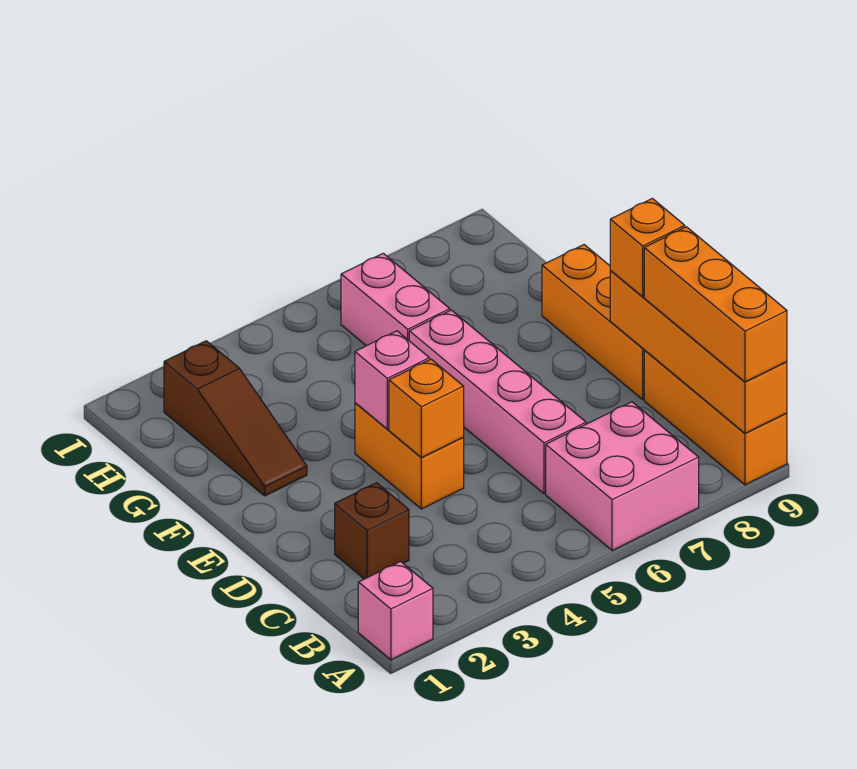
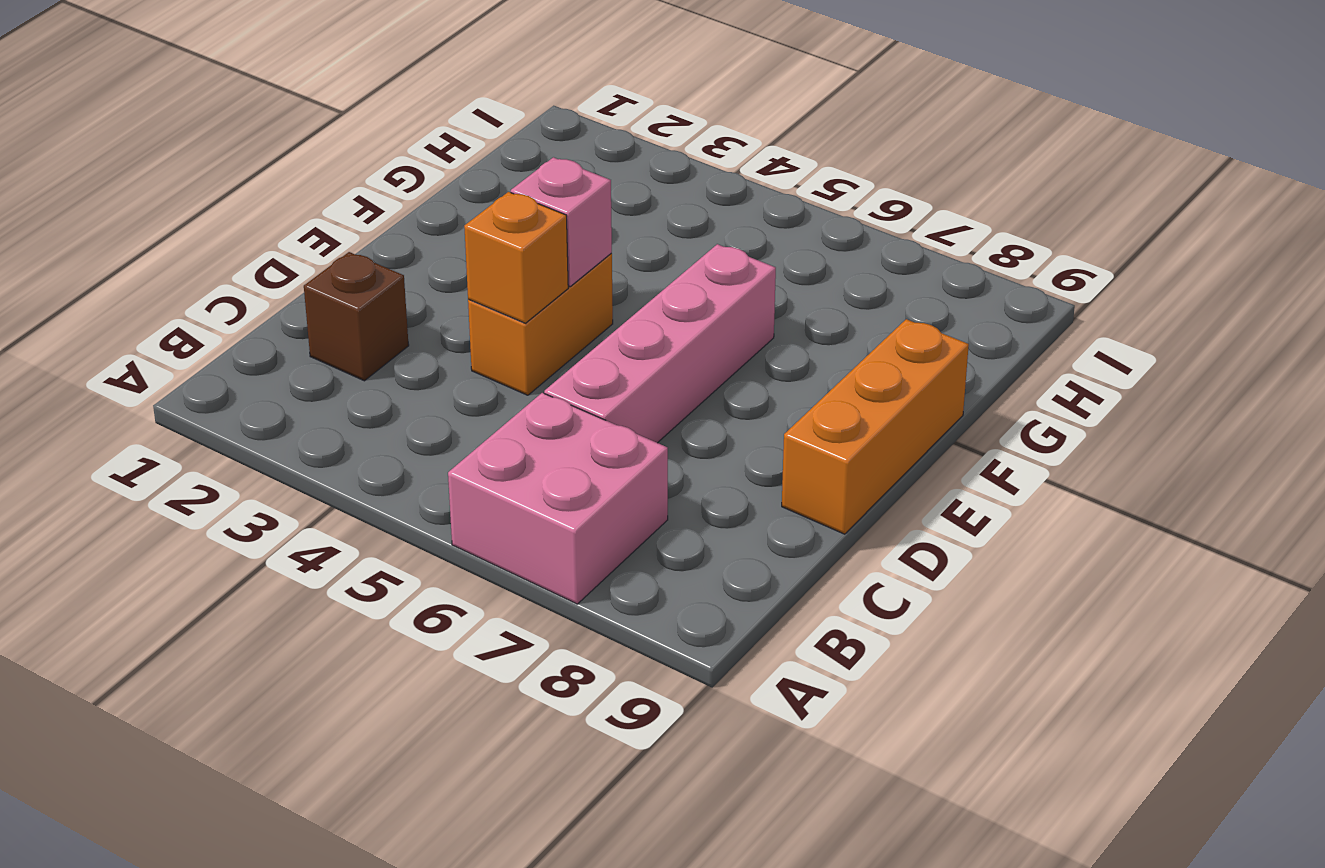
none -> pink brick A1 level 1
none -> orange brick A9:C9 level 1
none -> brown slope F2:H2 level 1 top H

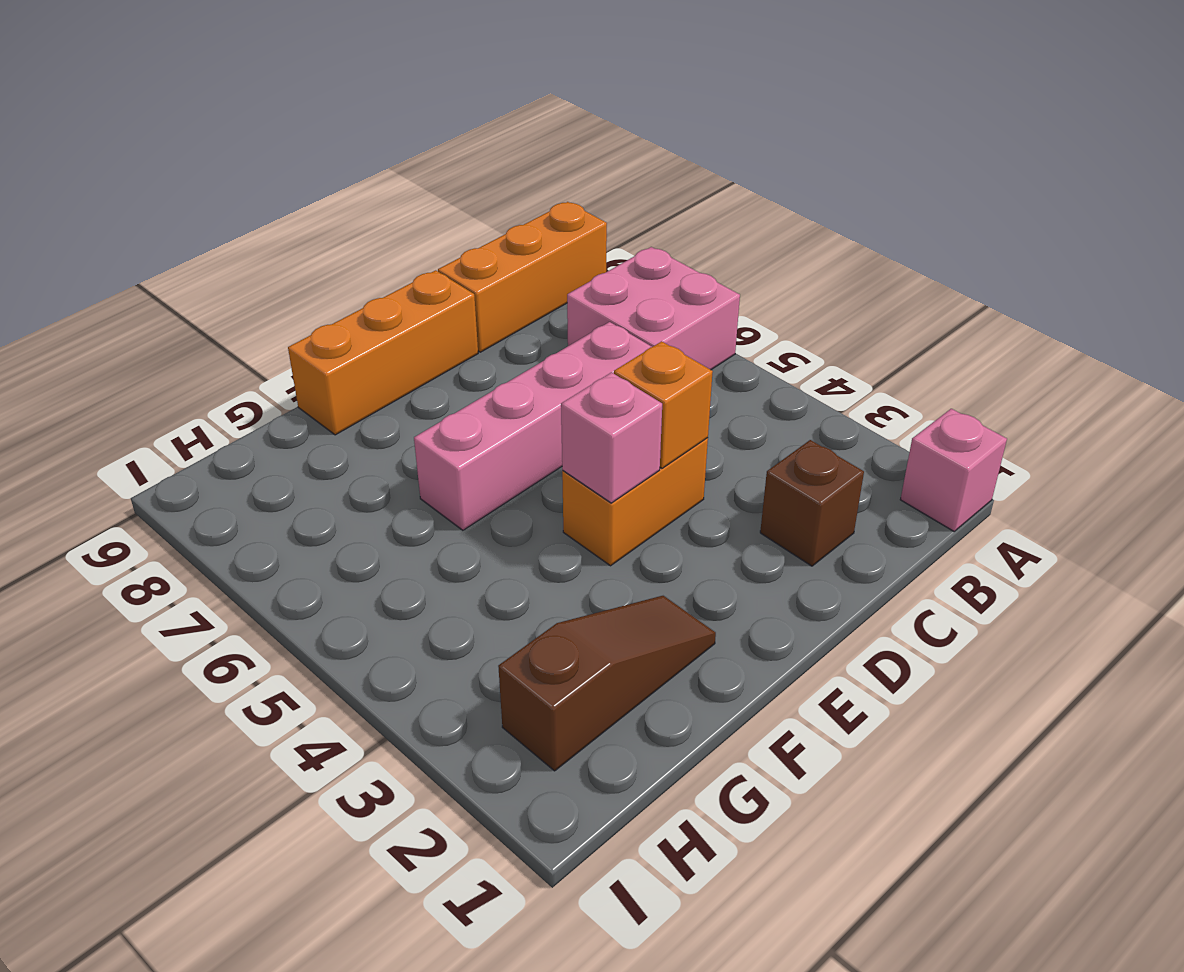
none -> pink brick G6:H6 level 1
none -> orange brick A9:D9 level 2
none -> orange brick A9:C9 level 3

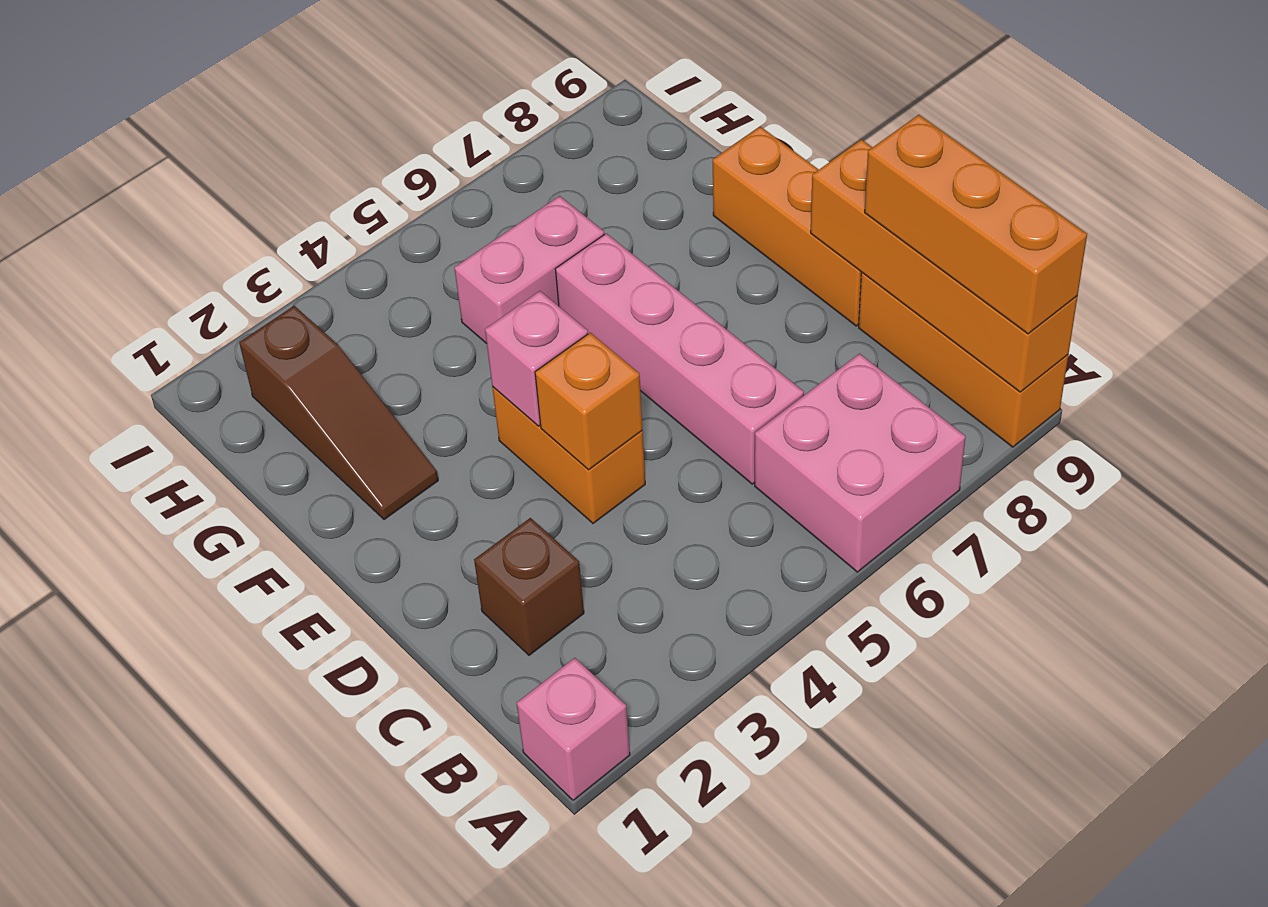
pink brick G5:G6 level 1 -> pink brick G6:H6 level 1
none -> orange brick D9 level 3

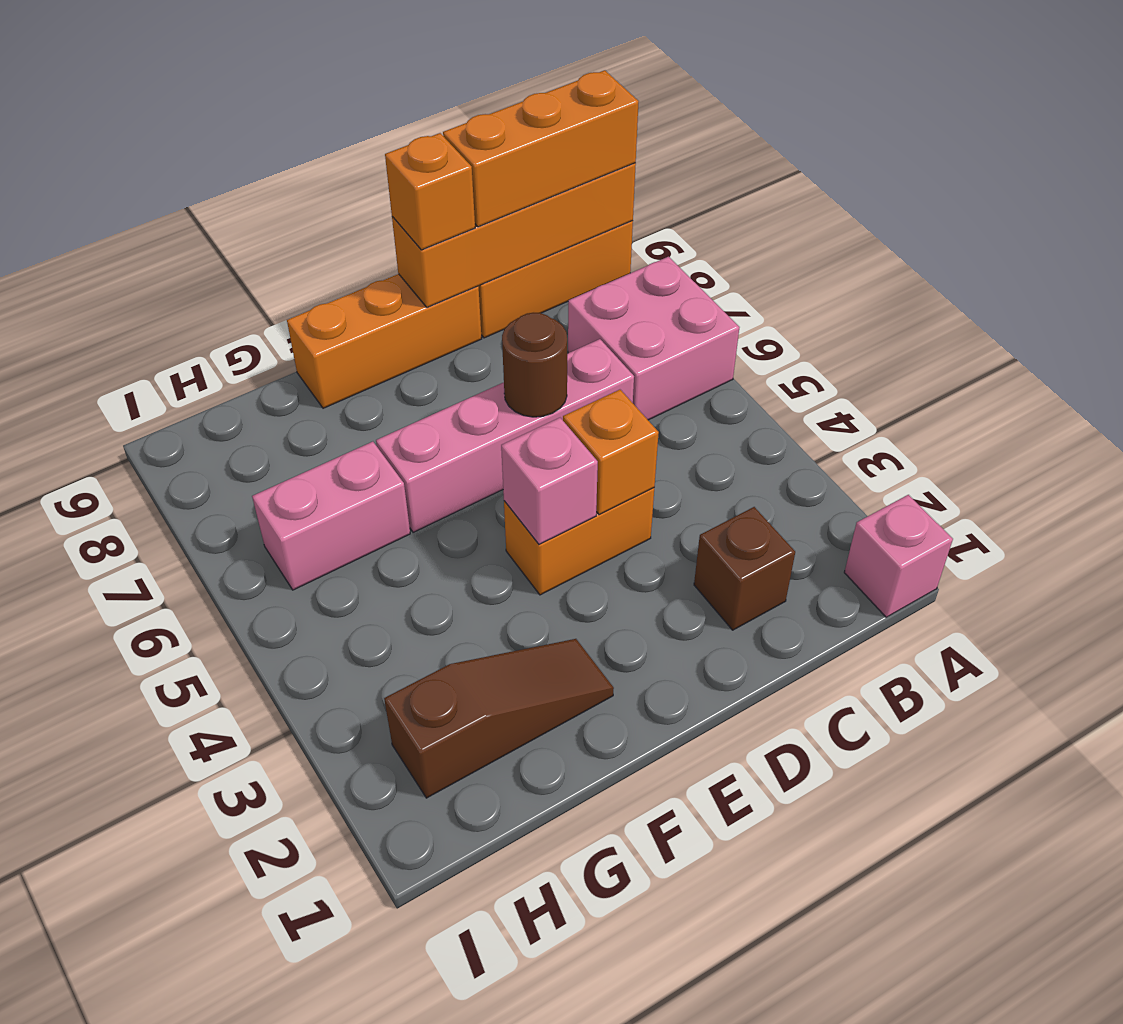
brown round brick D6 level 2 -> none

